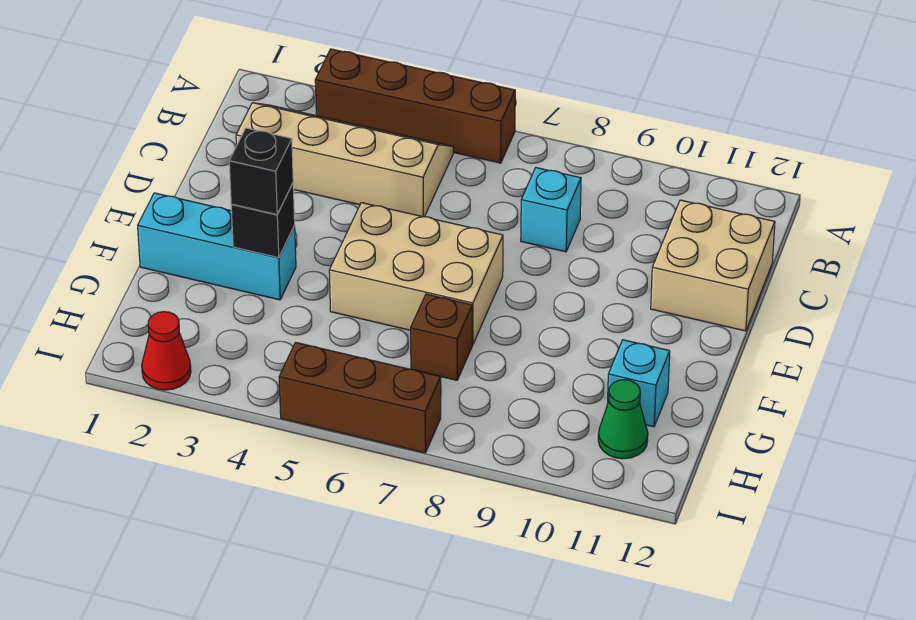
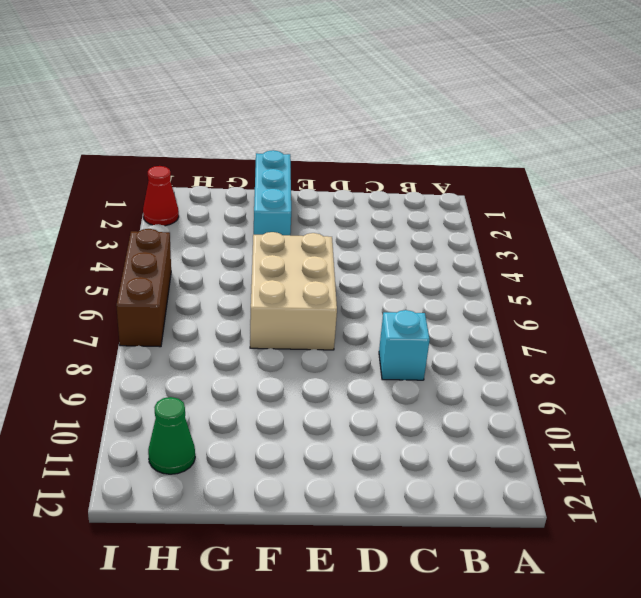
none -> brown brick A3:A6 level 1
none -> tan slope B2:C5 level 1 top C
none -> tan brick C11:D12 level 1

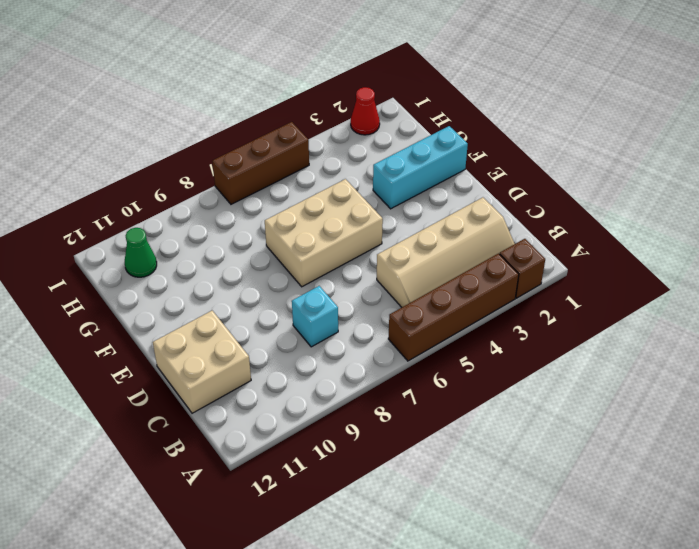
brown brick A2 level 1 -> brown brick G7 level 1
none -> cyan brick G11 level 1
none -> black brick F3 level 2
none -> black brick F3 level 3

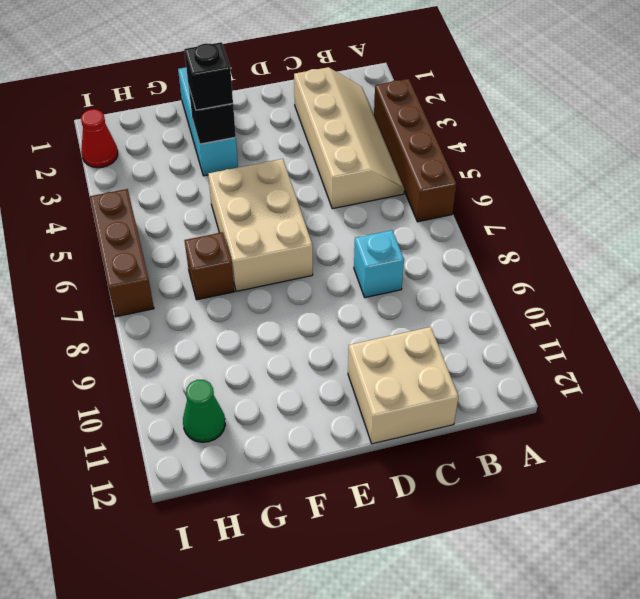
none -> cyan brick G11 level 1

